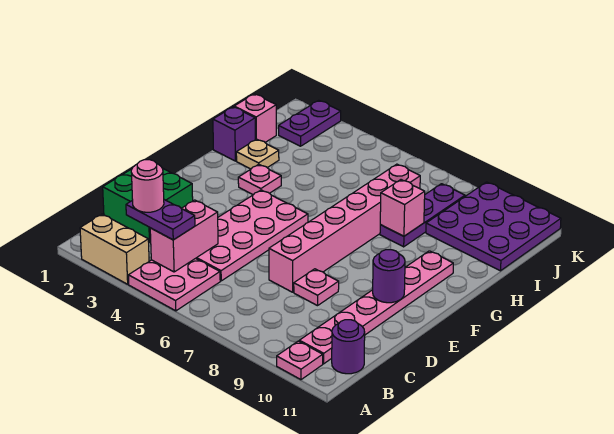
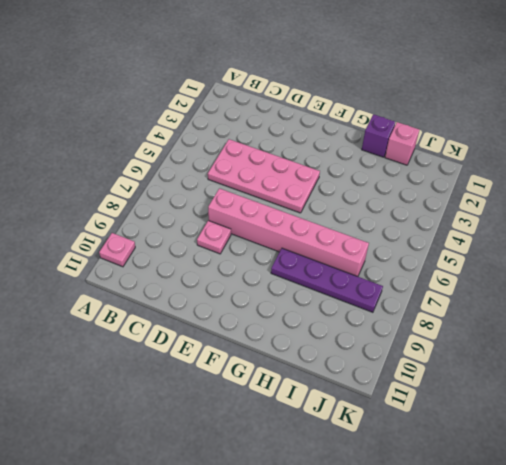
purple plate G8:J8 level 1 -> purple plate H8:J8 level 1
none -> tan brick A2:A3 level 1
none -> pink plate A4:B5 level 1
none -> pink plate B10:G10 level 1

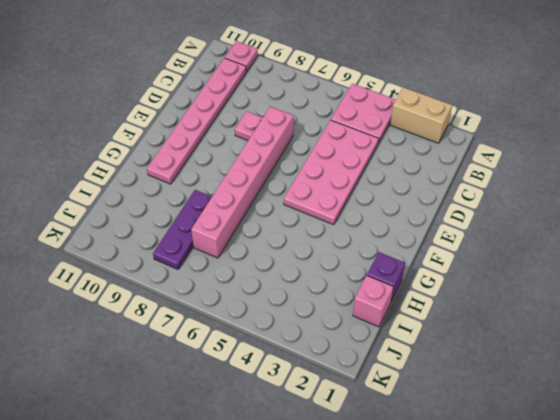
none -> purple round brick B11 level 1
none -> green brick C1:D2 level 1
none -> pink plate G3 level 1

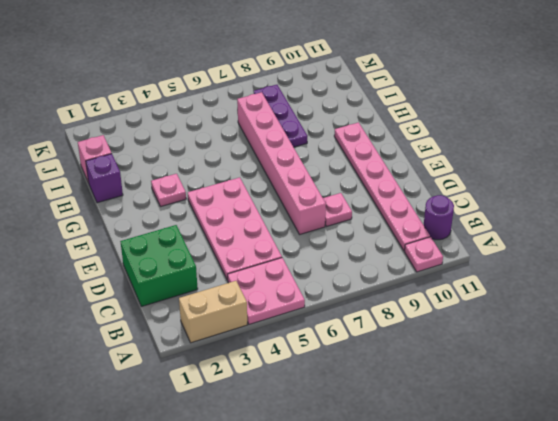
none -> tan plate H2 level 1
none -> purple plate I9:K11 level 1
none -> purple plate J2:K2 level 1

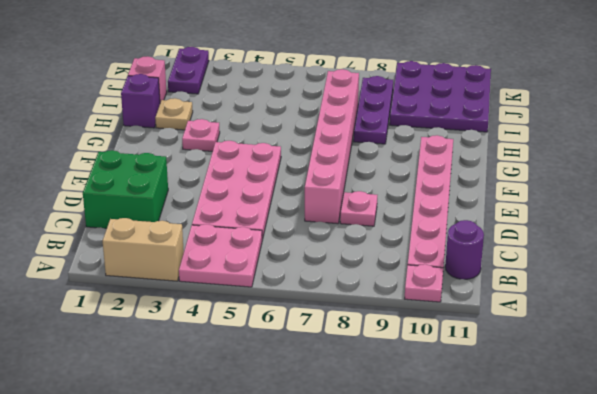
none -> pink brick B4:C4 level 2
none -> purple round brick E10 level 2
none -> pink brick H8 level 2

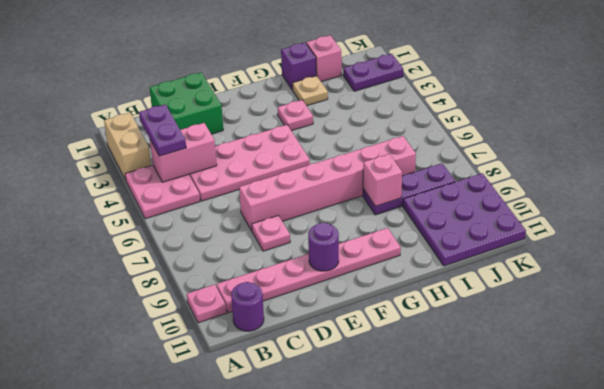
none -> pink round brick B3 level 4

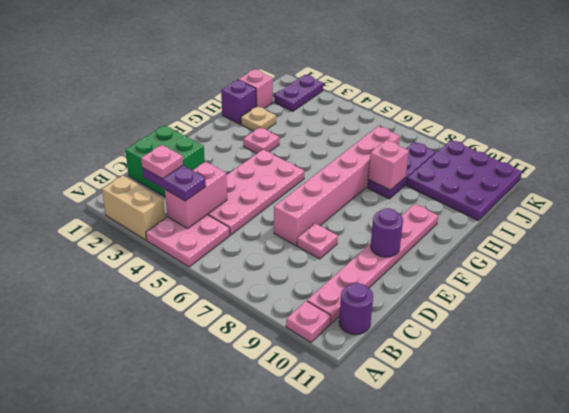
pink plate B3 level 4 -> pink round brick B3 level 4

